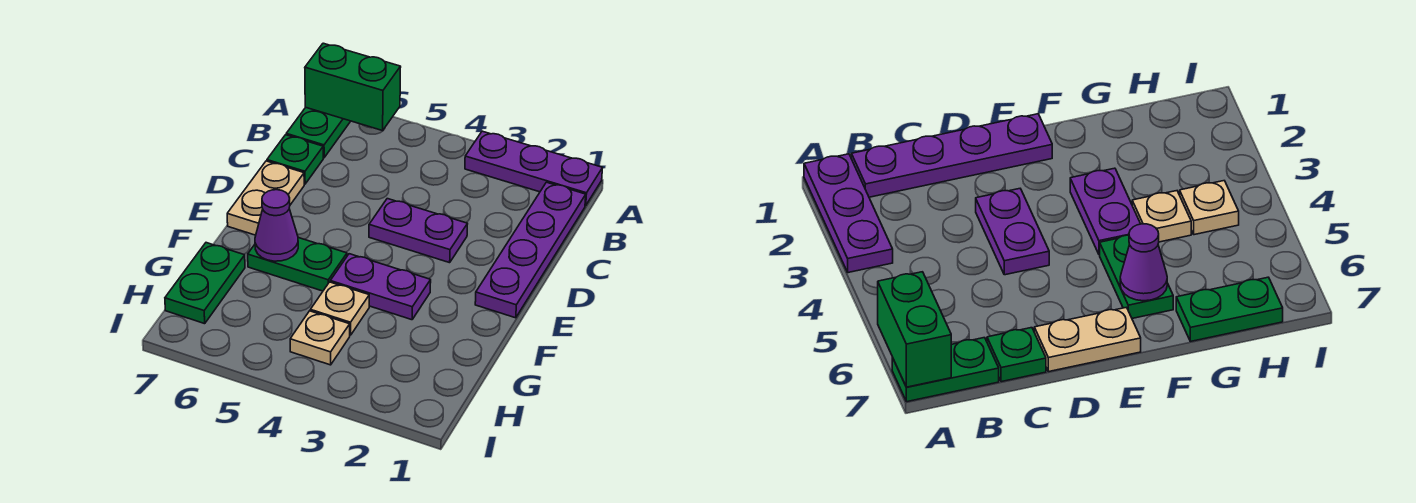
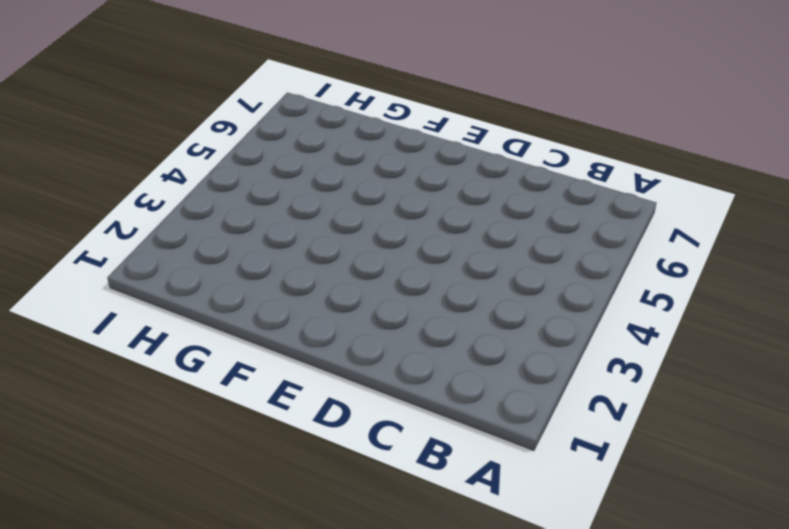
none -> purple plate A1:A3 level 1
none -> green plate A7:B7 level 1
none -> purple plate B1:E1 level 1

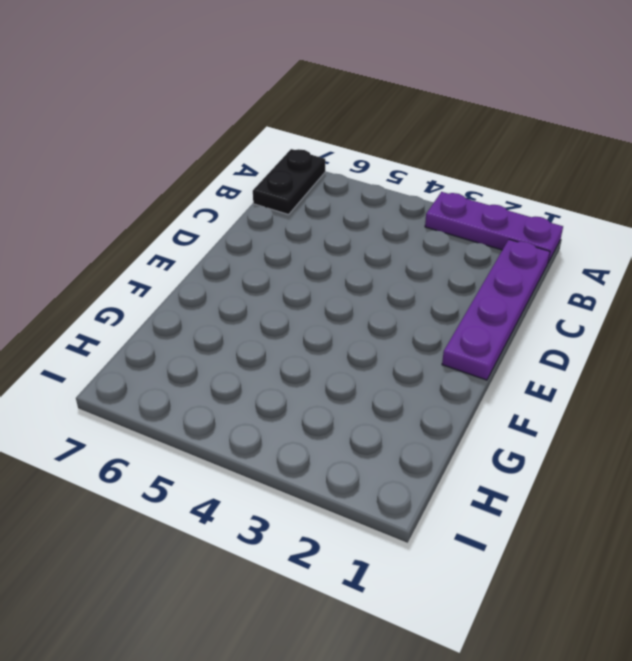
black plate A7:B7 level 1 -> green plate A7:B7 level 1
none -> green plate C7 level 1
none -> purple plate D3:D4 level 1
none -> tan plate D7:E7 level 1

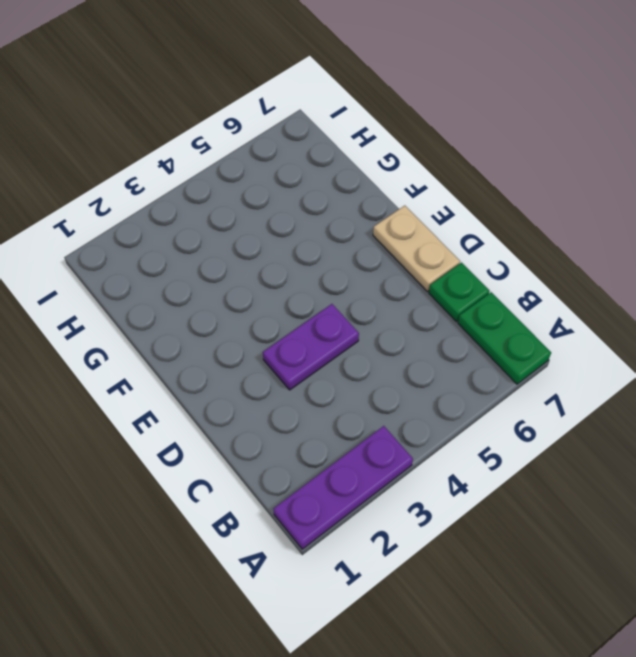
none -> purple plate B1:E1 level 1
none -> purple plate F3:F4 level 1
none -> green plate F5:F6 level 1

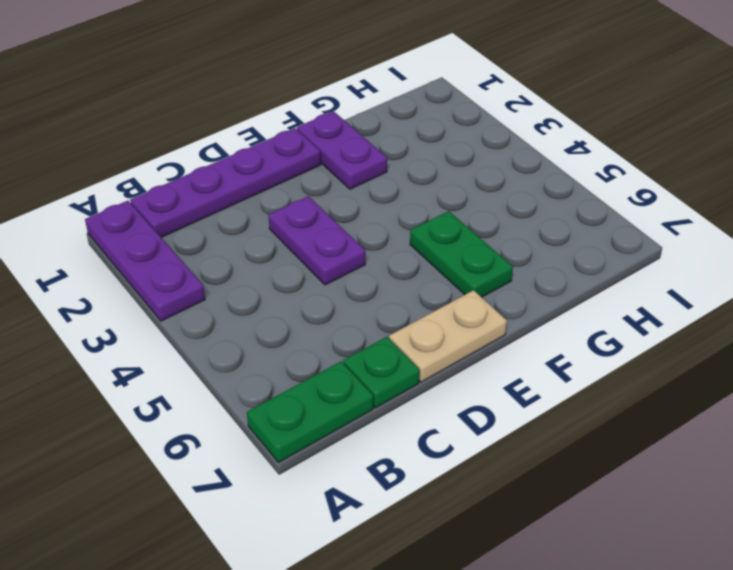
purple plate F1:F2 level 1 -> purple plate F3:F4 level 1
none -> tan plate G4 level 1
none -> green plate G7:H7 level 1
none -> tan plate H4 level 1

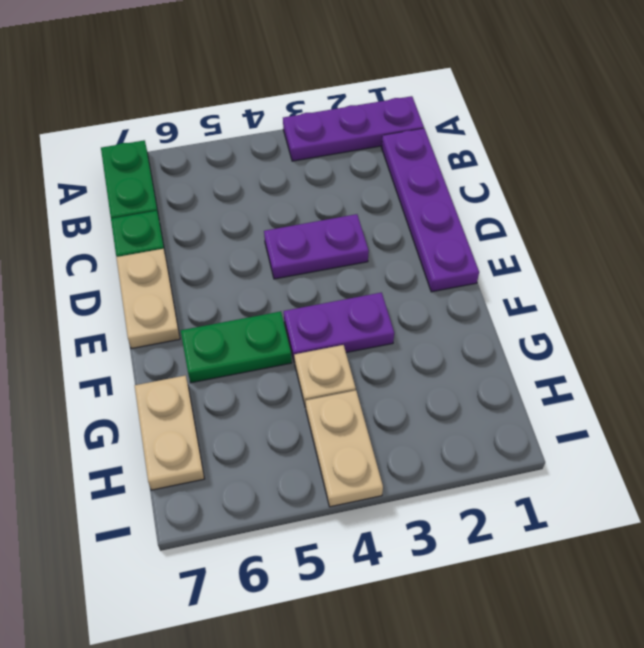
tan plate G7:H7 level 1 -> green plate G7:H7 level 1
tan plate H4:I4 level 1 -> tan plate H4 level 1
none -> green brick A6:A7 level 2
none -> purple cone F6 level 2

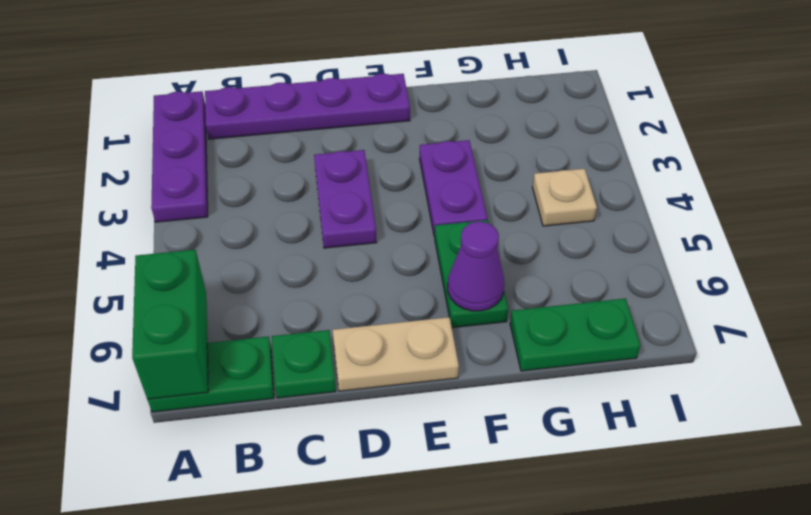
none -> tan plate G4 level 1

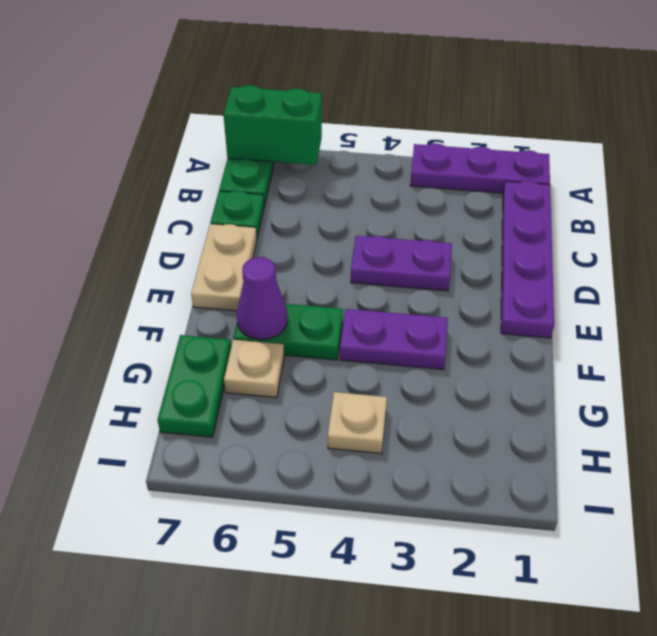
tan plate G6 level 1 -> tan plate G4 level 1

